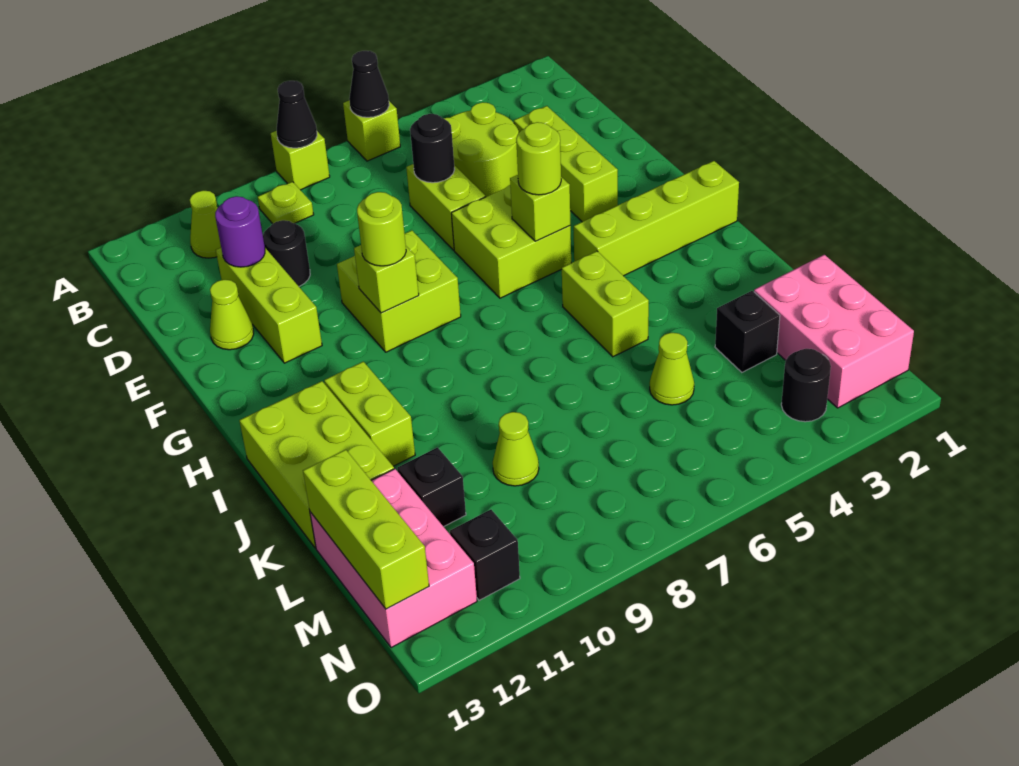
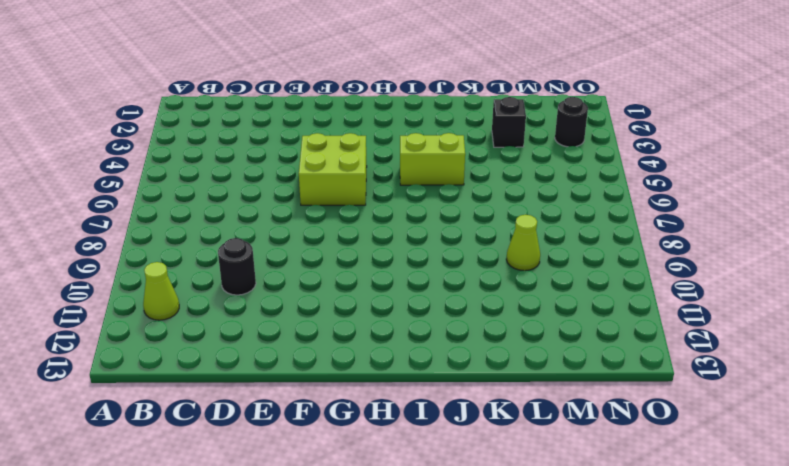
none -> lime brick A6 level 1
none -> lime brick A8 level 1
none -> lime plate B9 level 1
none -> lime round brick C4:D5 level 1

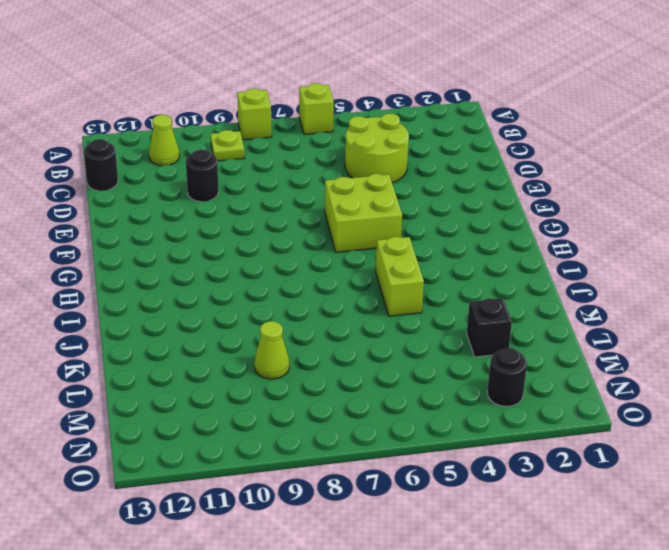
black round brick C13 level 1 -> black round brick D6 level 2
none -> lime brick D3:F3 level 1
none -> lime brick D6:E6 level 1
none -> lime brick D11:F11 level 1
none -> lime cone E12 level 1

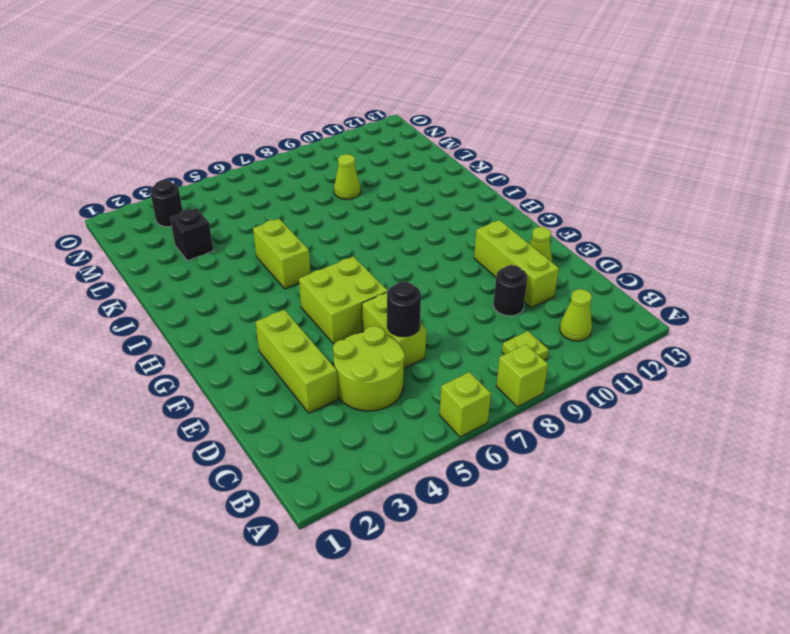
none -> lime brick F8:G9 level 1
none -> lime brick H1:H4 level 1
none -> lime brick I11:J11 level 1
none -> lime brick I12:K13 level 1

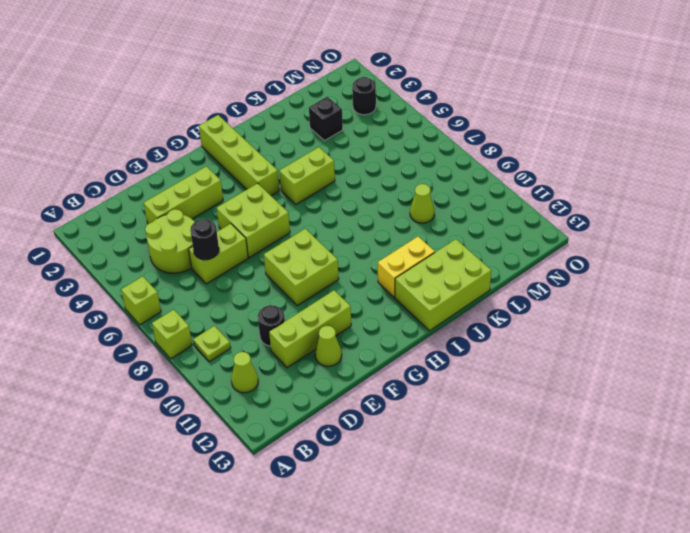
yellow brick I11:J11 level 1 -> lime brick I11:J11 level 1
none -> pink brick L1:N2 level 1
none -> lime cone L5 level 1
none -> black brick L11 level 1
none -> pink brick L12:N13 level 1

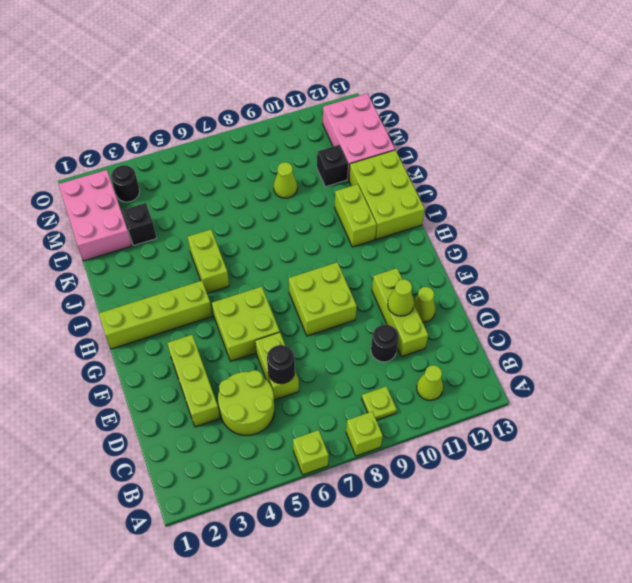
lime cone E11 level 2 -> lime cone L5 level 1
none -> black brick N11 level 1
none -> black cone A6 level 2
none -> black cone A8 level 2
none -> purple round brick D11 level 2

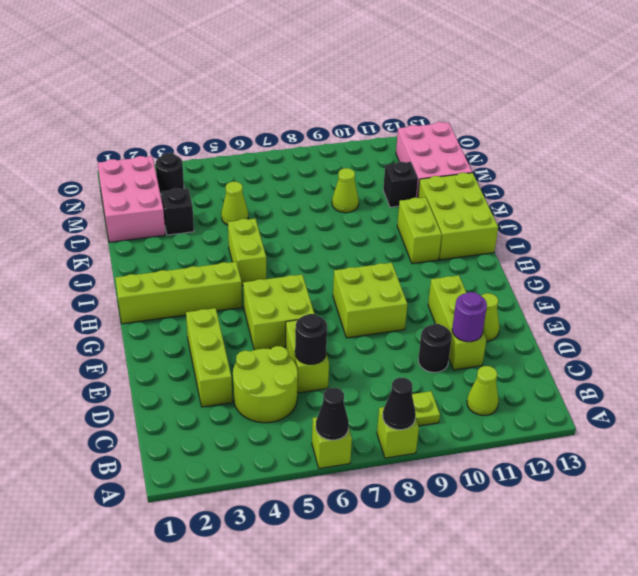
none -> black brick N11 level 1
none -> lime brick G5 level 2
none -> lime brick G9 level 2
none -> lime brick L13:N13 level 2

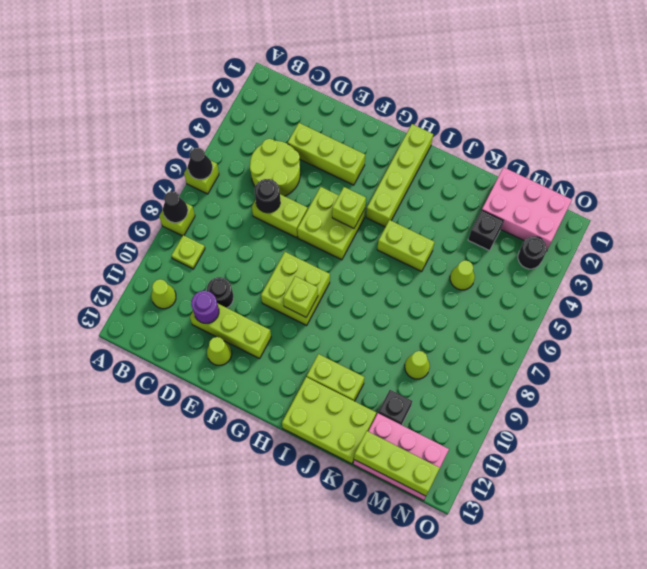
none -> black brick N11 level 1
none -> lime round brick G5 level 3
none -> lime round brick G9 level 3

